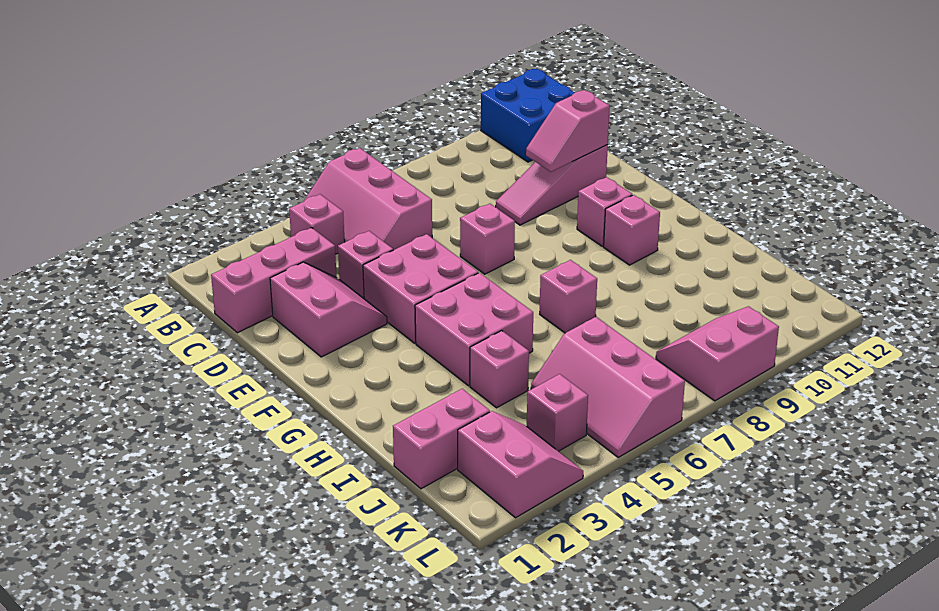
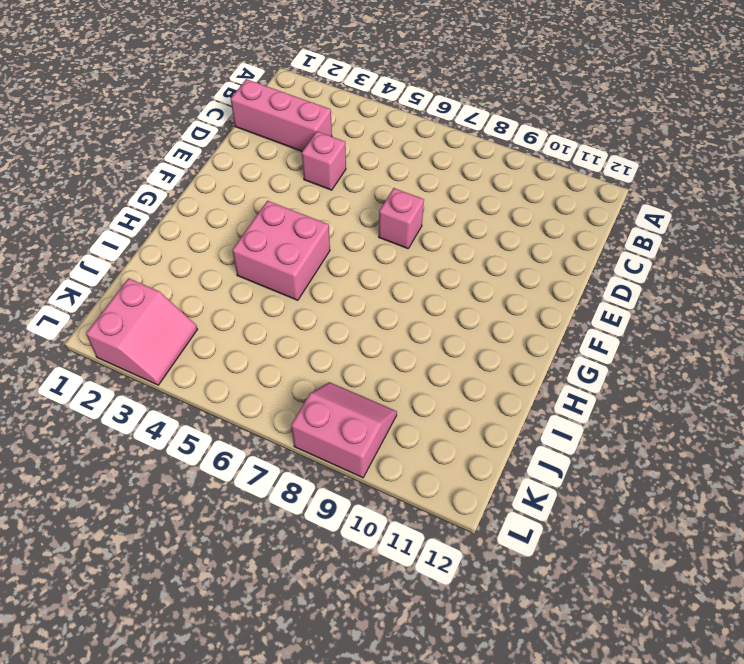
none -> pink slope A5:C6 level 1 top 6
none -> blue brick A11:B12 level 1
none -> pink brick B4 level 1

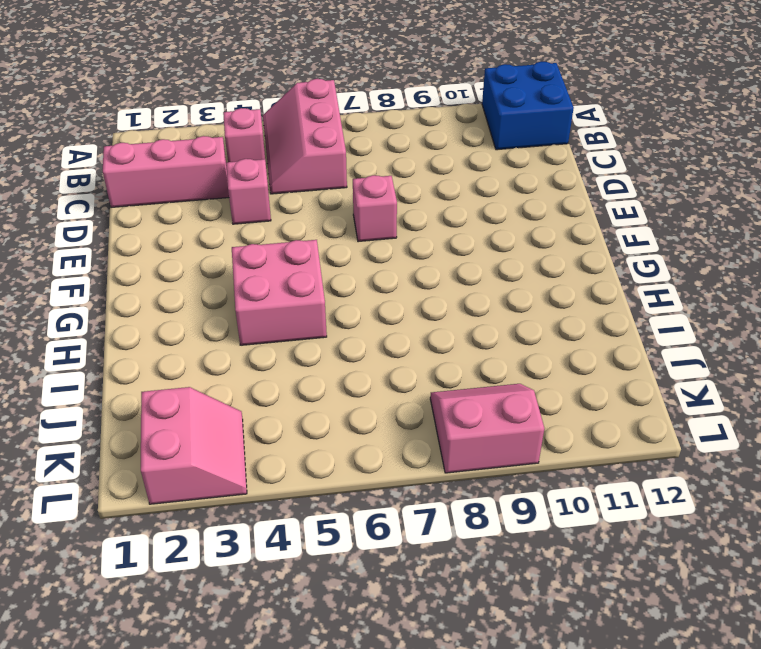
none -> pink slope D2:E3 level 1 top 2
none -> pink slope D9:D11 level 1 top 11
none -> pink brick E4:F5 level 1

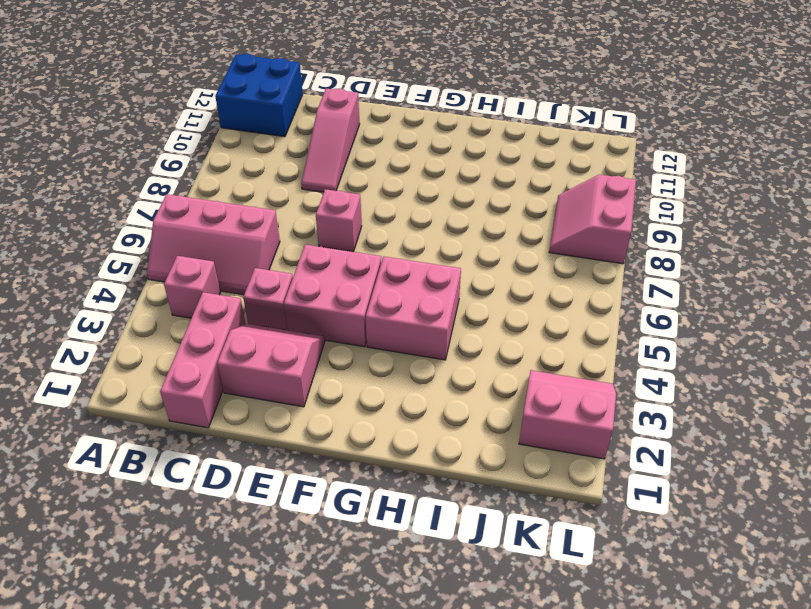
none -> pink brick F10 level 1
none -> pink brick G10 level 1
none -> pink brick H7 level 1

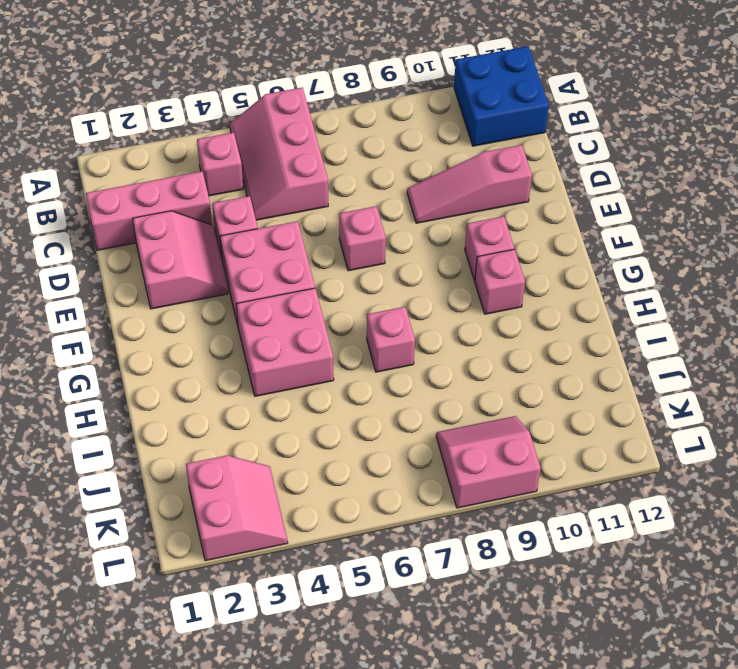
none -> pink brick I4 level 1
none -> pink brick J1:J2 level 1
none -> pink slope J5:L6 level 1 top 6

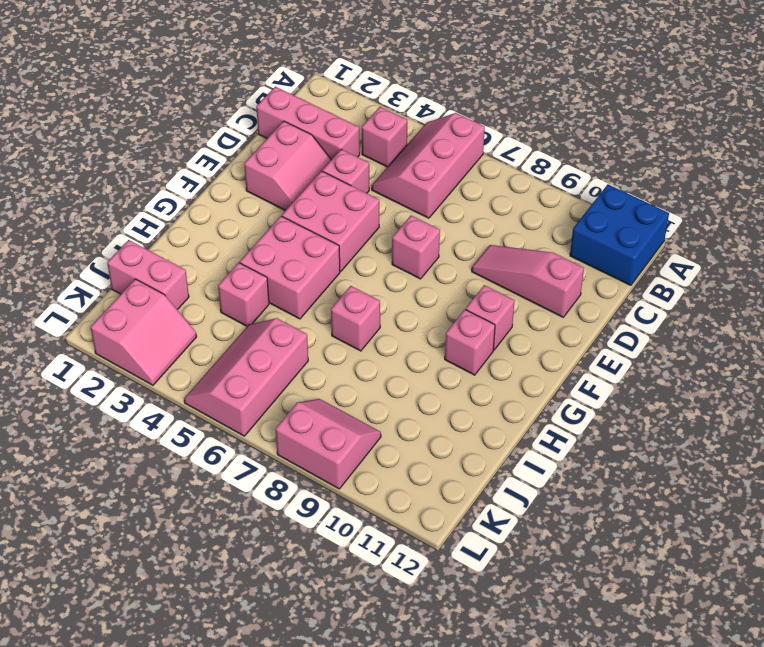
none -> pink brick K4 level 1
none -> pink slope D10:D11 level 2 top 11

